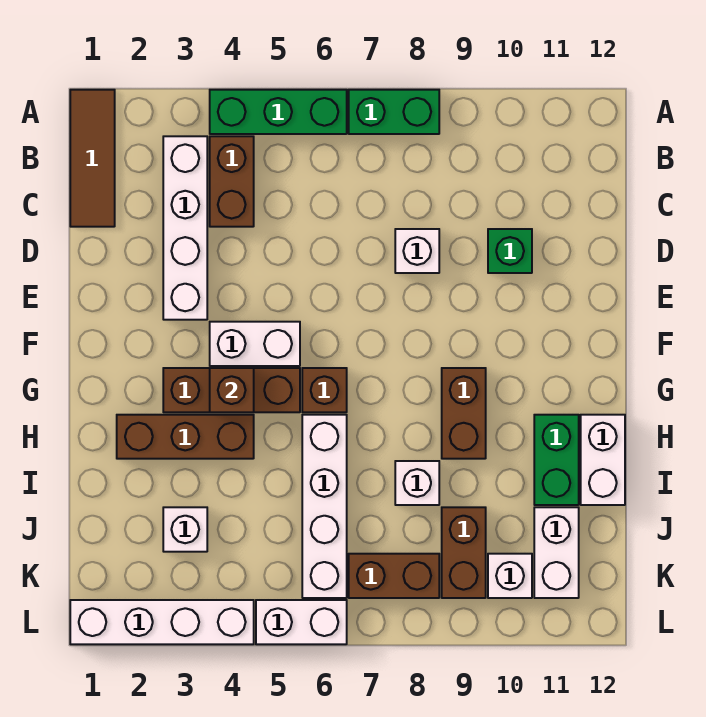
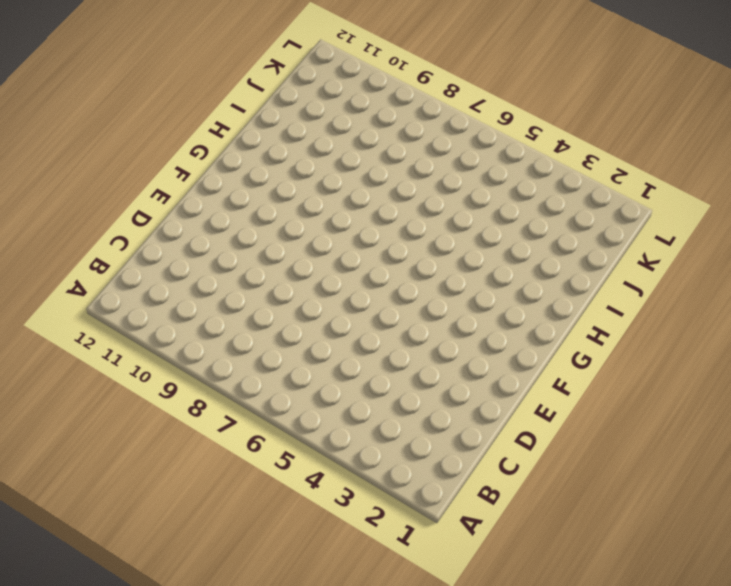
none -> brown tile A1:C1 level 1
none -> green brick A4:A6 level 1
none -> green brick A7:A8 level 1

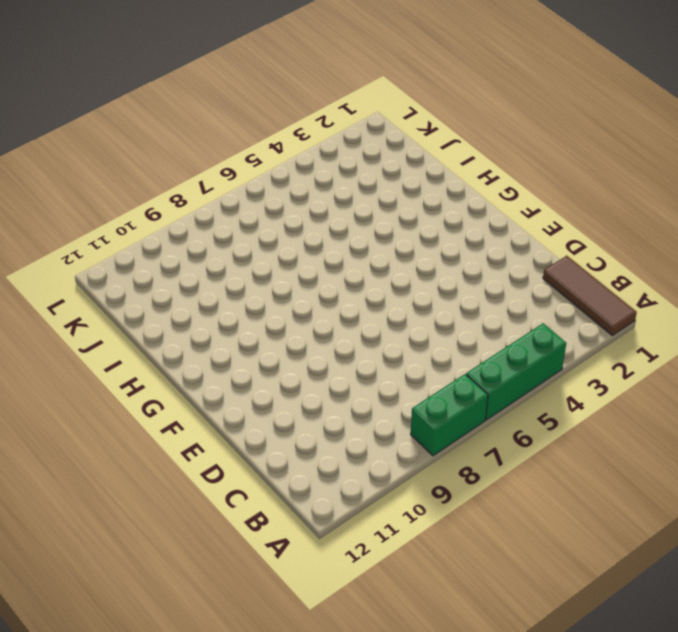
none -> white brick B3:E3 level 1
none -> brown brick B4:C4 level 1
none -> white brick D8 level 1

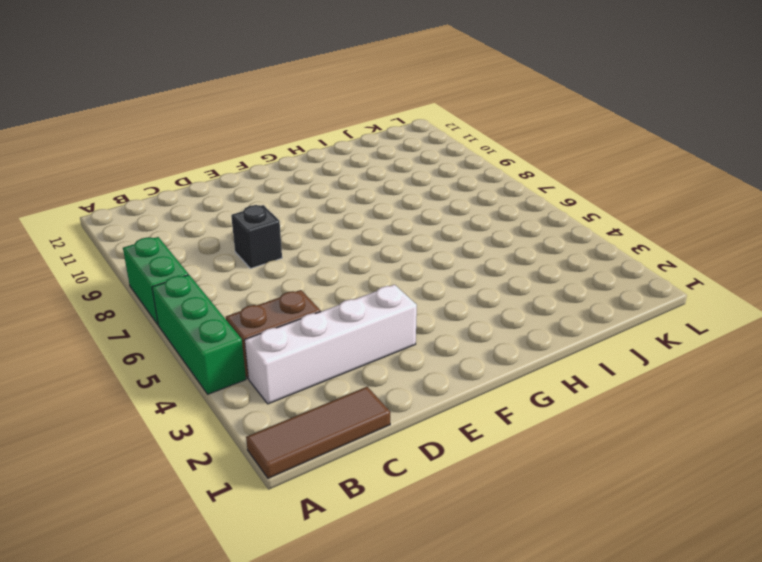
black brick D8 level 1 -> white brick D8 level 1
none -> green brick D10 level 1
none -> white brick F4:F5 level 1
none -> brown brick G3:G5 level 1

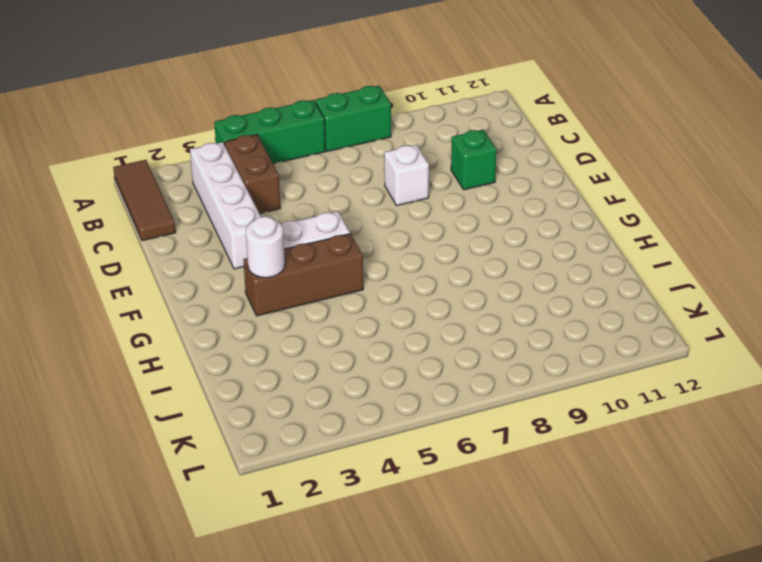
white round brick G3 level 2 -> none
none -> brown brick G6 level 1
none -> brown brick G9:H9 level 1
none -> brown brick H2:H4 level 1

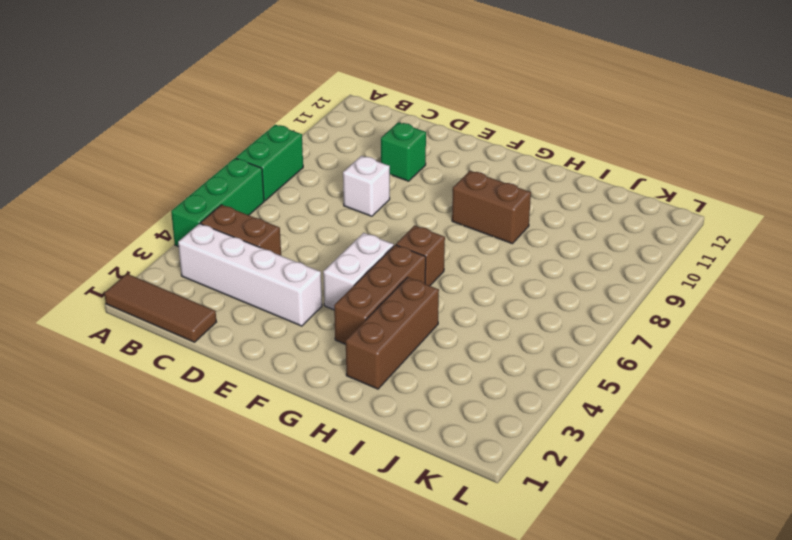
none -> white brick H6:K6 level 1
none -> green brick H11:I11 level 1
none -> white brick H12:I12 level 1

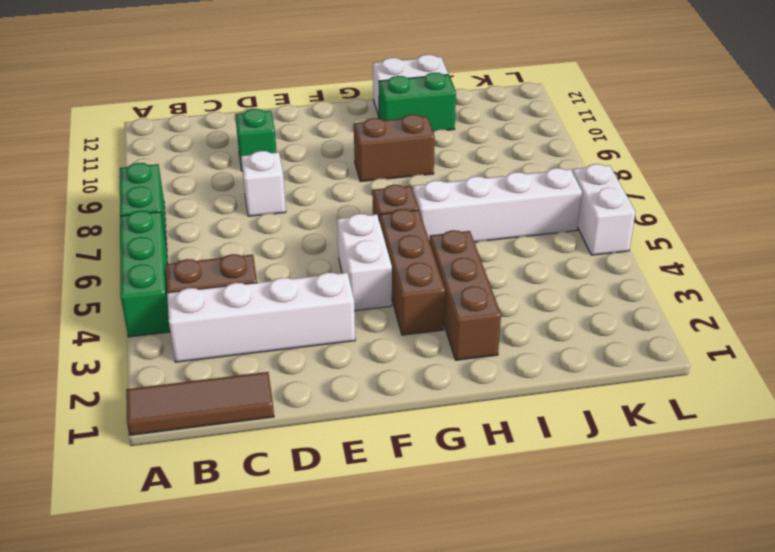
none -> white brick I8 level 1
none -> white brick J3 level 1
none -> brown brick J9:K9 level 1

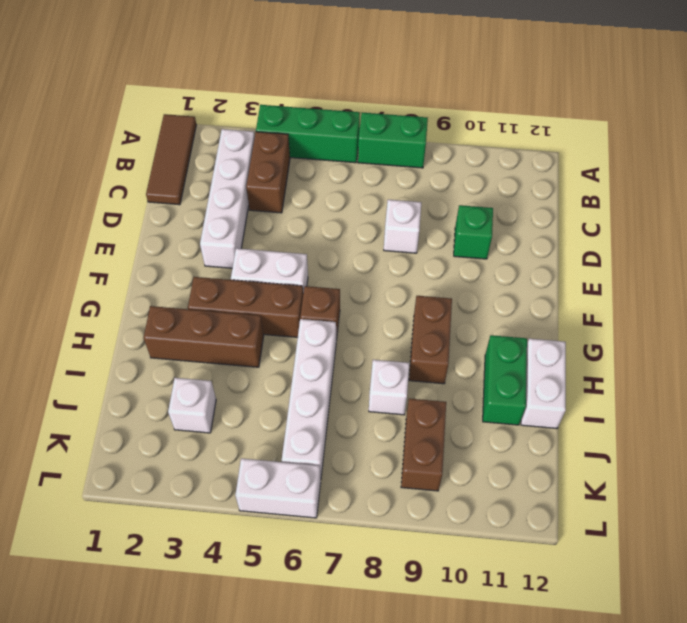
none -> white brick J11:K11 level 1
none -> brown brick K7:K8 level 1
none -> white brick K10 level 1

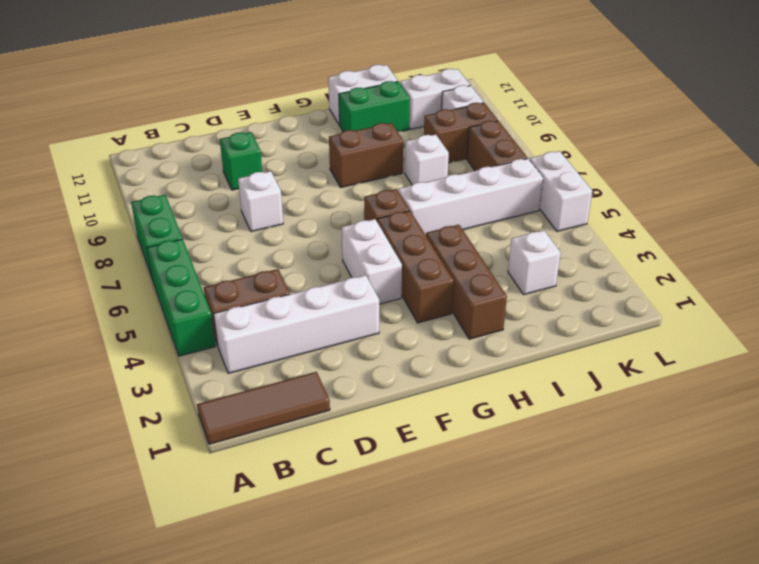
none -> white brick L1:L4 level 1
none -> brown brick G4 level 2

